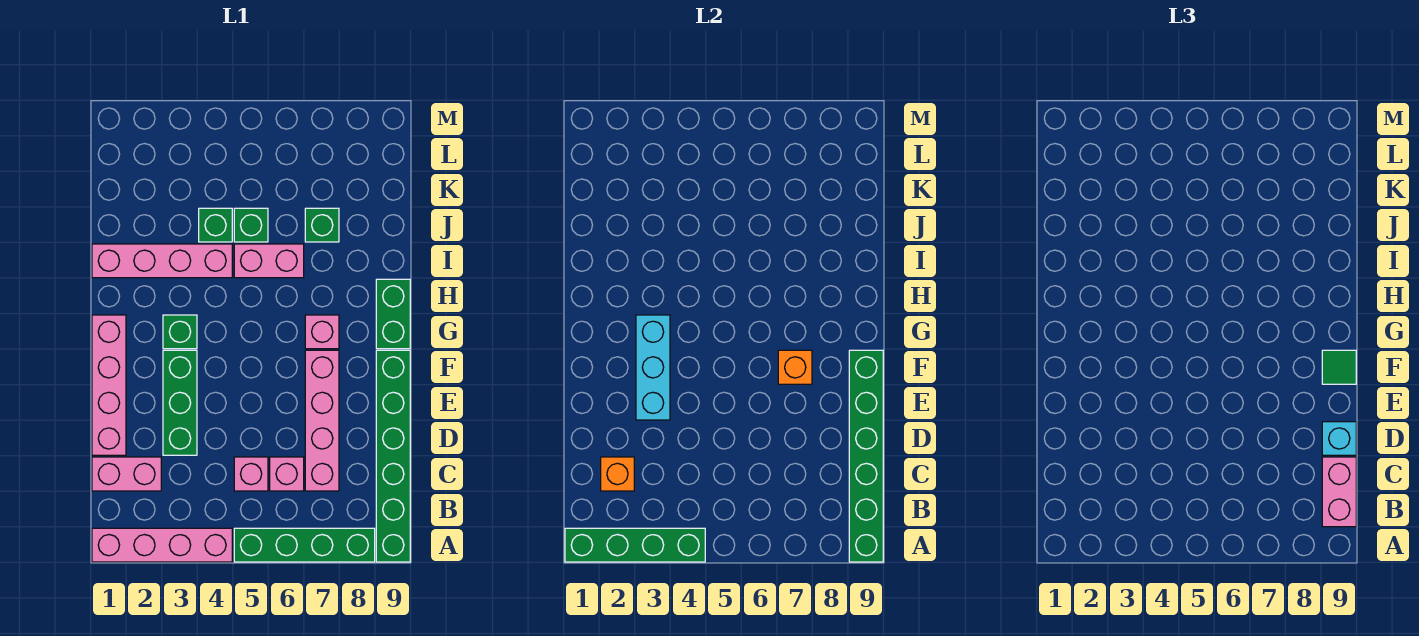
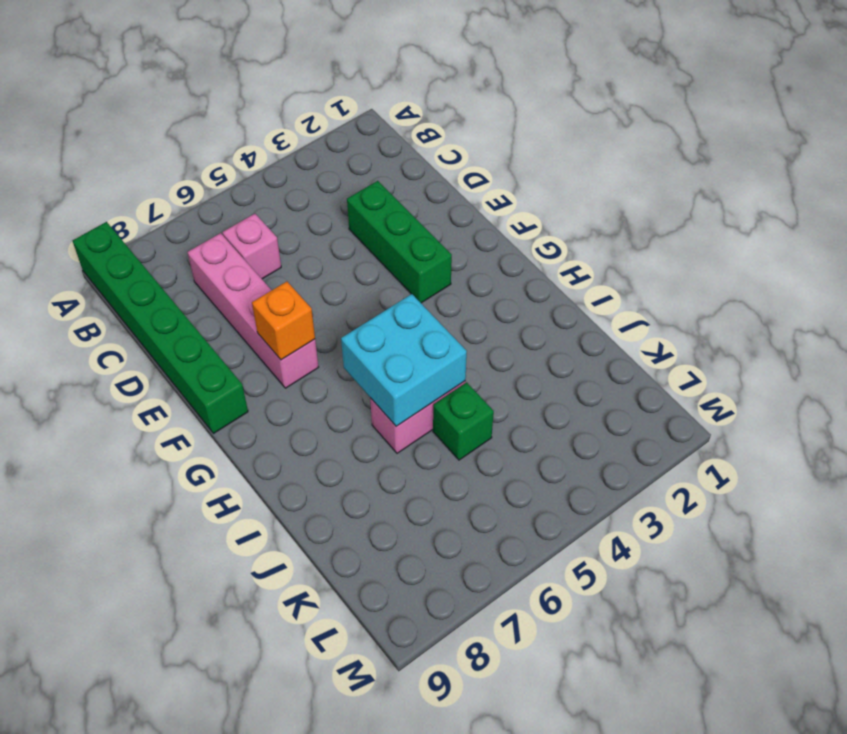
cyan brick H5:I6 level 2 -> none
none -> pink brick A1:A4 level 1
none -> green brick A5:A8 level 1
none -> pink brick C1:C2 level 1

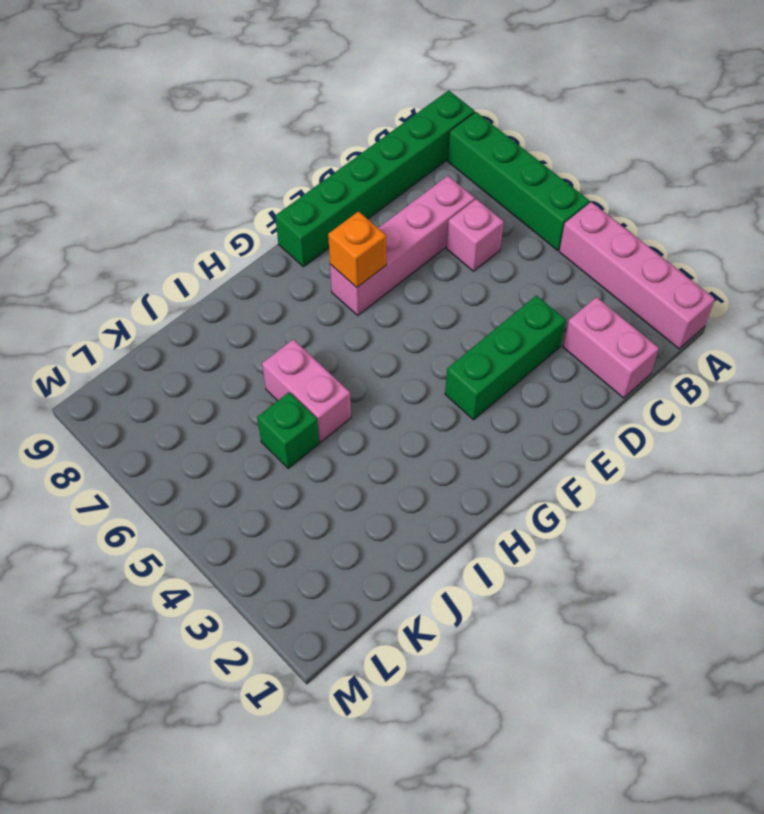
none -> pink brick C5 level 1
none -> pink brick D1:G1 level 1
none -> green brick G3 level 1

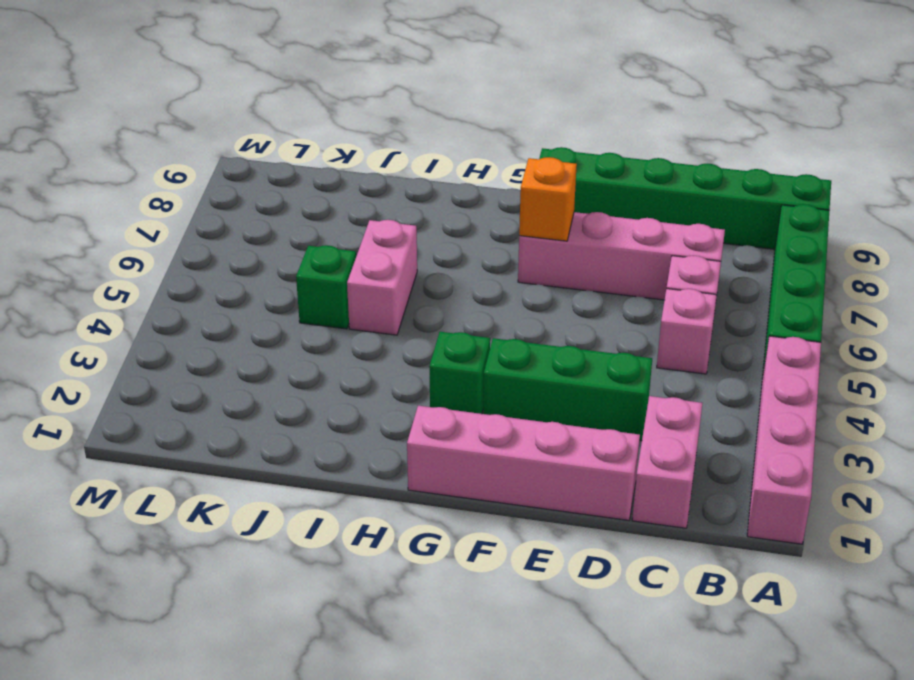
none -> pink brick G7 level 1
none -> green brick G9:H9 level 1
none -> pink brick I1:I4 level 1

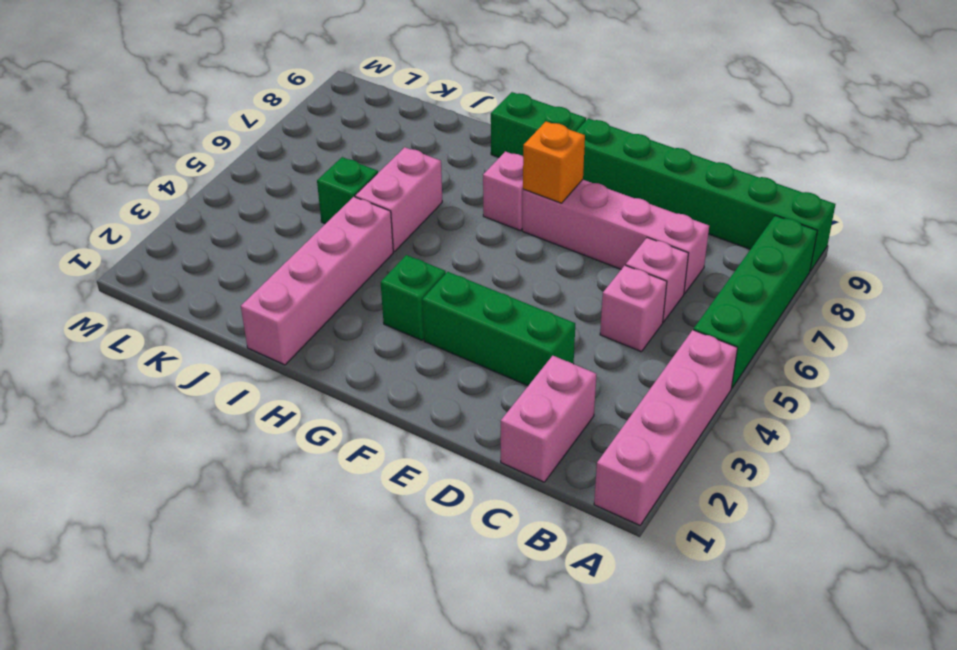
none -> pink brick D1:G1 level 1
none -> green brick J4 level 1
none -> green brick J7 level 1

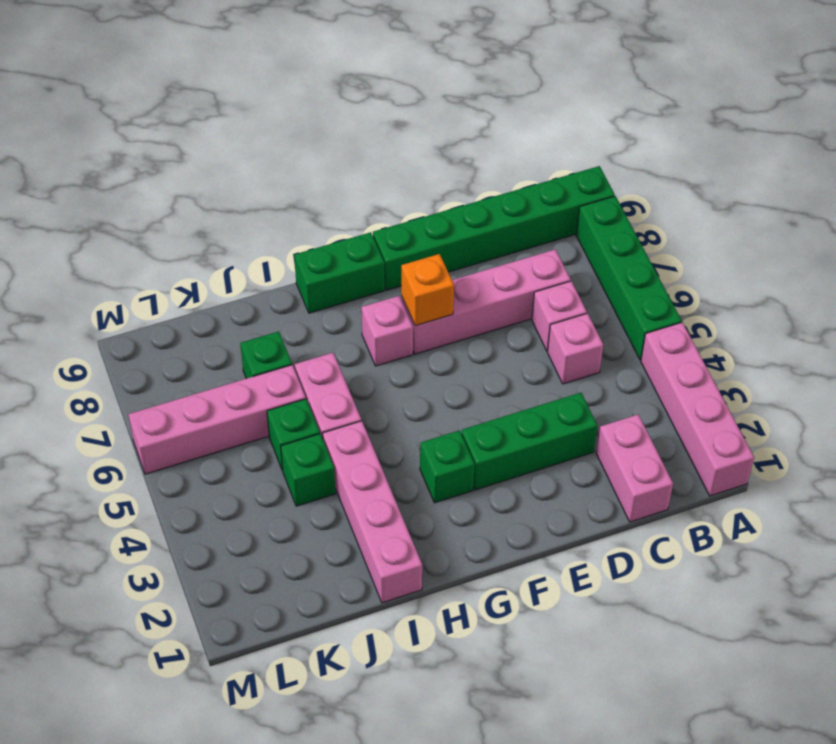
pink brick J6:M6 level 1 -> pink brick D1:G1 level 1
none -> green brick A1:A4 level 2
none -> green brick A9:F9 level 2
none -> orange brick C2 level 2

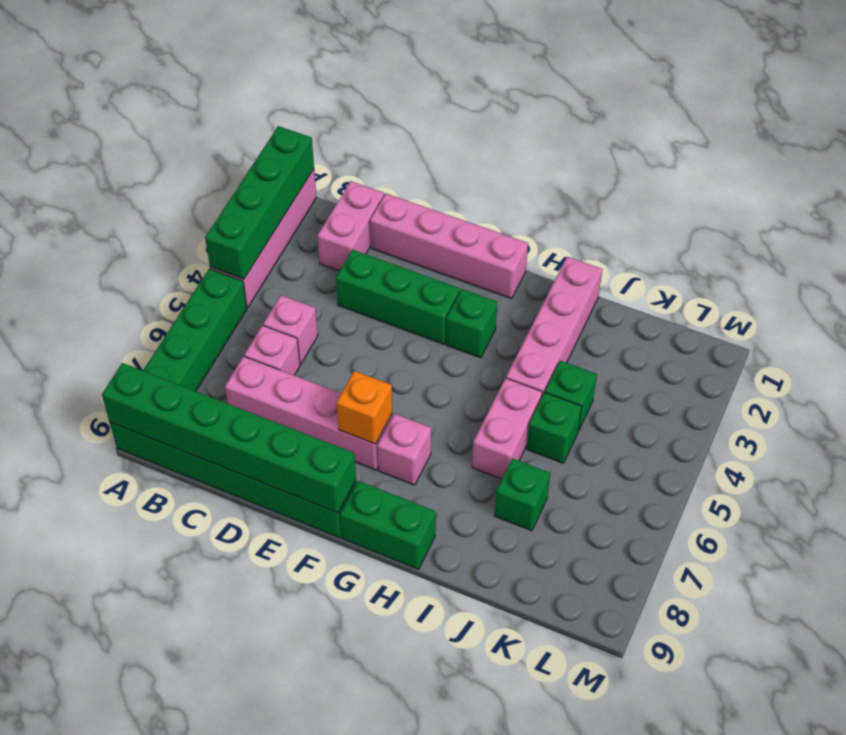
none -> orange brick C2 level 2
none -> cyan brick E3:G3 level 2
none -> pink brick B9:C9 level 3

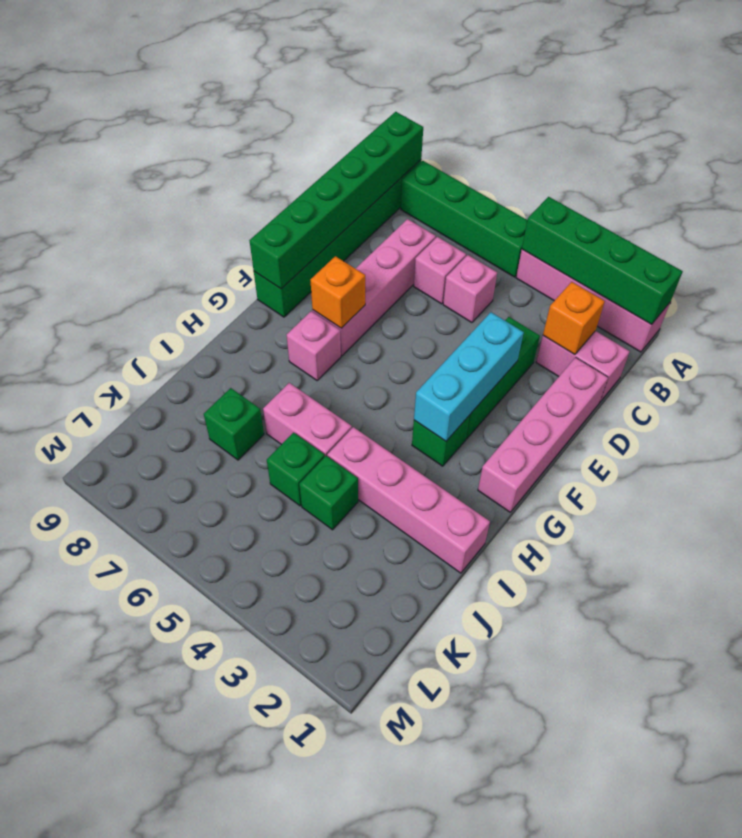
none -> green brick G9:H9 level 1
none -> pink brick B9:C9 level 3
none -> cyan brick D9 level 3

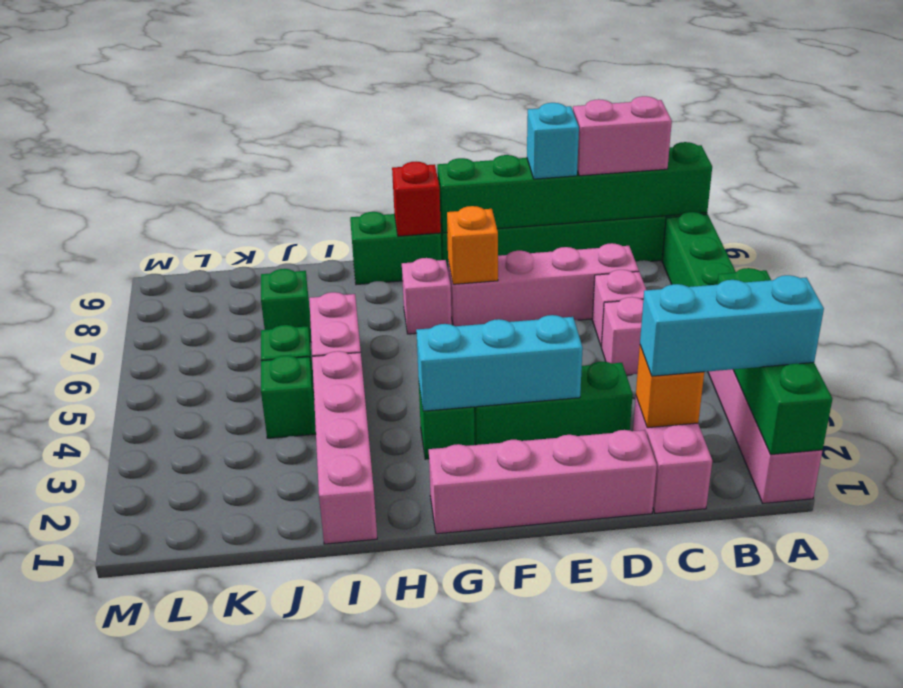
cyan brick A2:C2 level 3 -> none
red brick G9 level 2 -> none
none -> green tile F9 level 3

